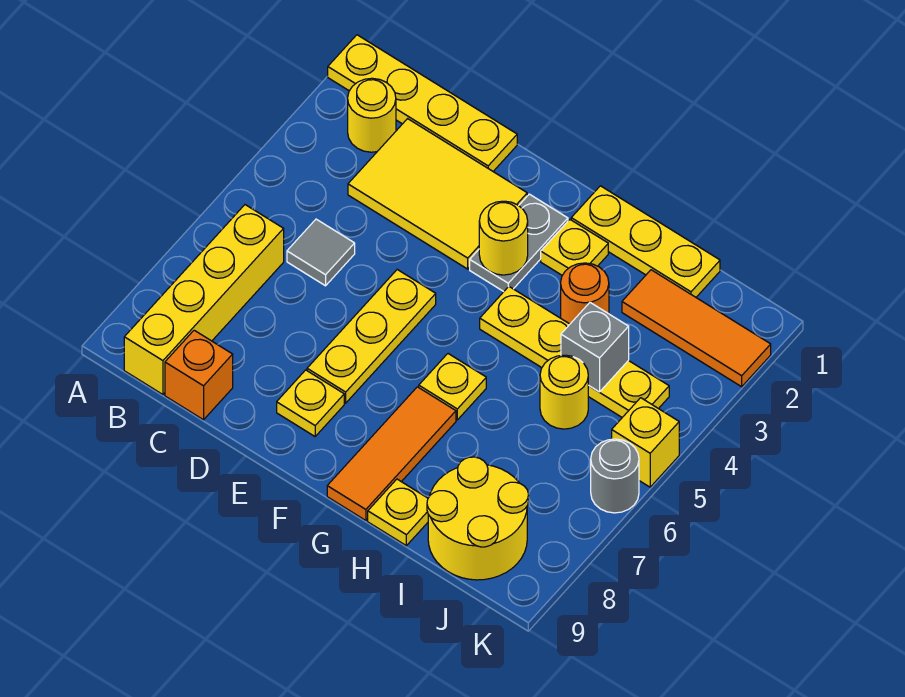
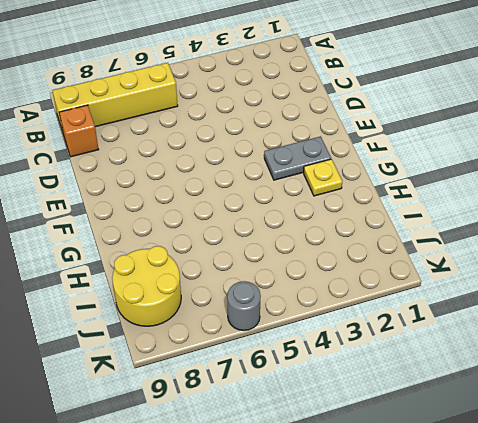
none -> yellow plate A1:D1 level 1
none -> yellow round brick B2 level 1
none -> yellow tile C2:E3 level 1

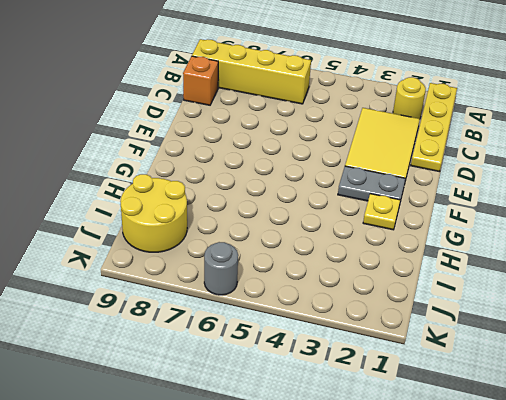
none -> grey tile C5 level 1
none -> yellow plate E5:E7 level 1
none -> yellow plate E8 level 1

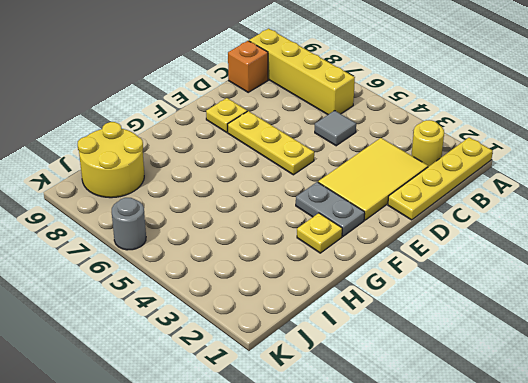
none -> yellow plate G1:I1 level 1
none -> yellow plate G4:J4 level 1
none -> yellow plate G6 level 1

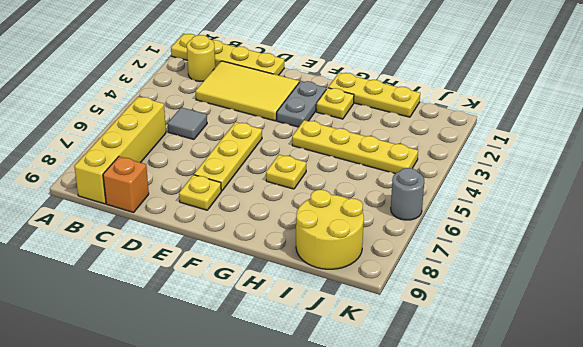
none -> orange tile G7:G9 level 1
none -> orange round brick H3 level 1
none -> yellow plate H9 level 1

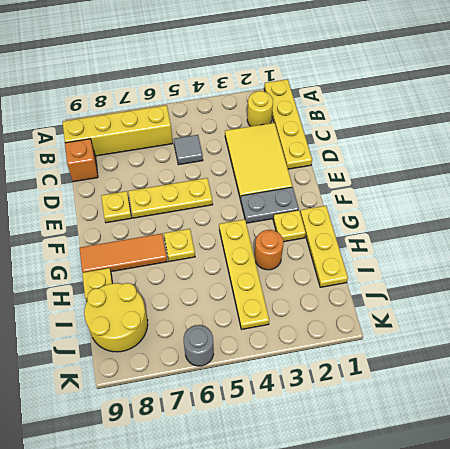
none -> orange tile I2:K2 level 1
none -> yellow round brick I5 level 1
none -> yellow brick K5 level 1

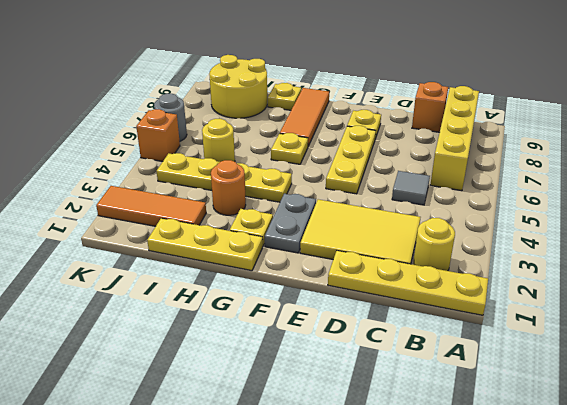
orange brick K5 level 1 -> yellow brick K5 level 1
none -> yellow round brick F3 level 2
none -> grey brick I4 level 2

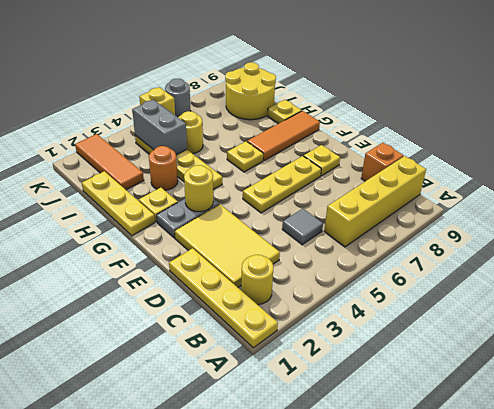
grey brick I4:J4 level 2 -> grey brick I4 level 2

